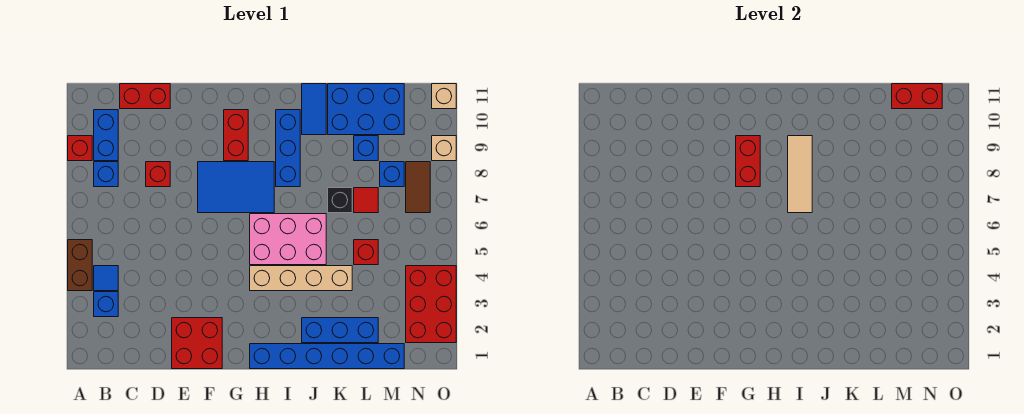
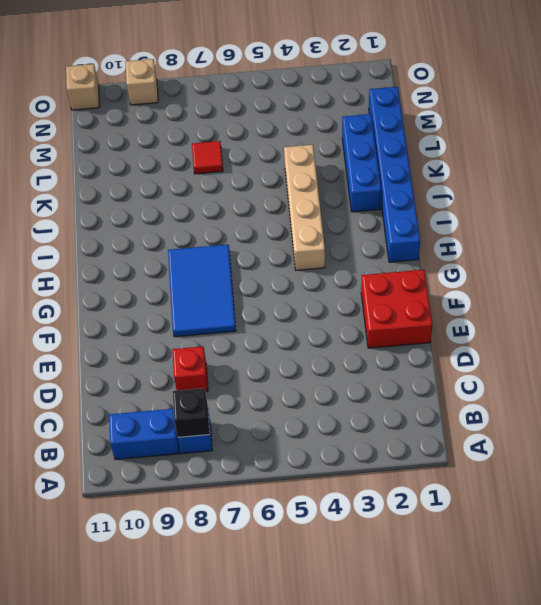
black brick B8 level 2 -> black brick K7 level 1
none -> brown brick A4:A5 level 1
none -> red brick A9 level 1
none -> blue brick B3 level 1
none -> blue tile B4 level 1

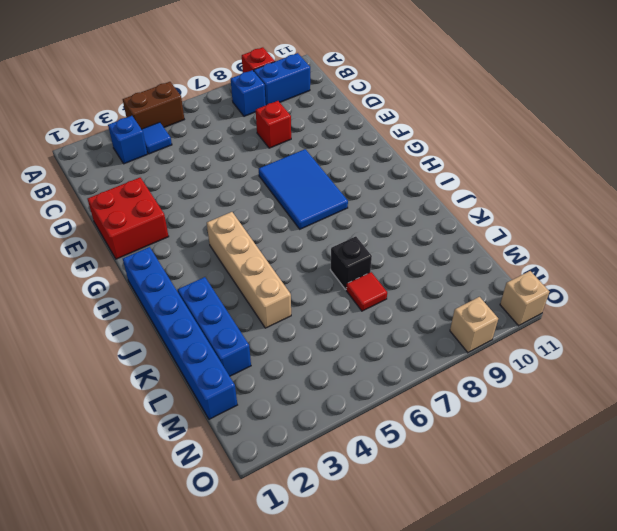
none -> red brick C11:D11 level 1
none -> red brick G9:G10 level 1
none -> pink brick H5:J6 level 1
none -> blue brick I8:I10 level 1

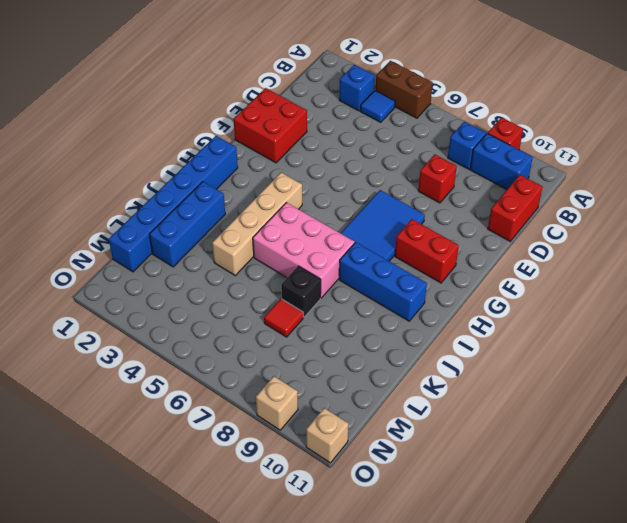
pink brick I5:J7 level 1 -> pink brick H5:J6 level 1
none -> blue tile J10:J11 level 1
none -> blue brick K10:M11 level 1
none -> red brick L5 level 1
none -> blue brick L9 level 1

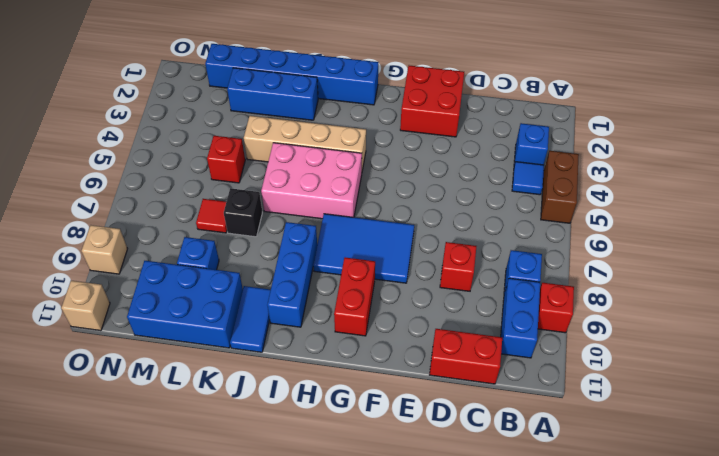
none -> blue brick M8 level 1
none -> red brick N2:O4 level 1
none -> brown tile N7:N8 level 1
none -> red brick G8:G9 level 2

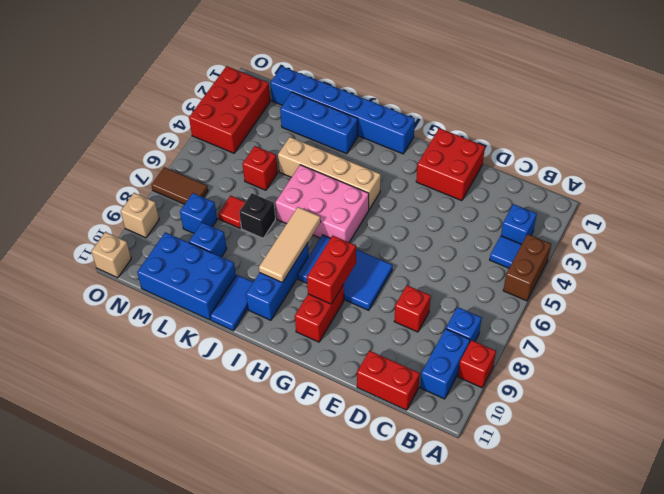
brown tile N7:O7 level 1 -> brown tile N7:N8 level 1
none -> red brick M11:N11 level 2

